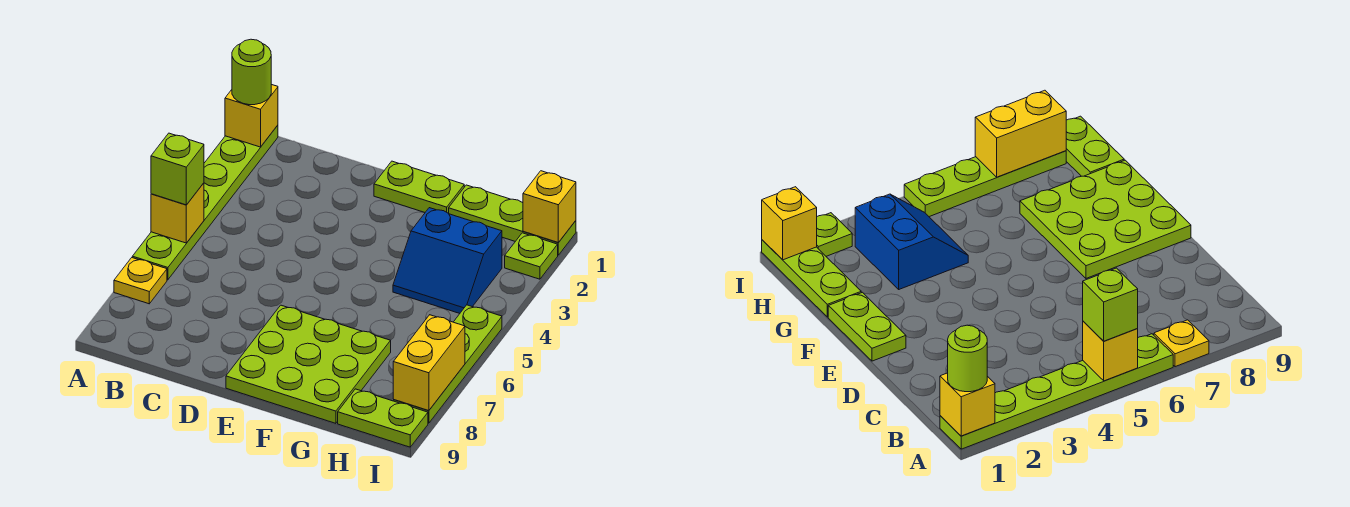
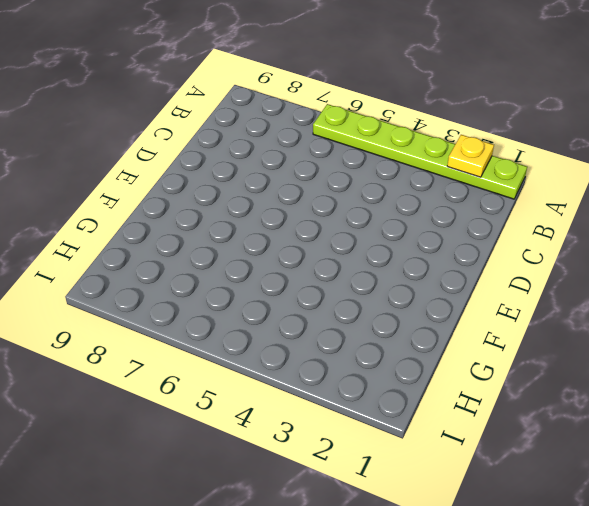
yellow plate A2 level 2 -> yellow plate A7 level 1
none -> lime plate E1:F1 level 1
none -> lime plate E7:G9 level 1
none -> lime plate G1:I1 level 1

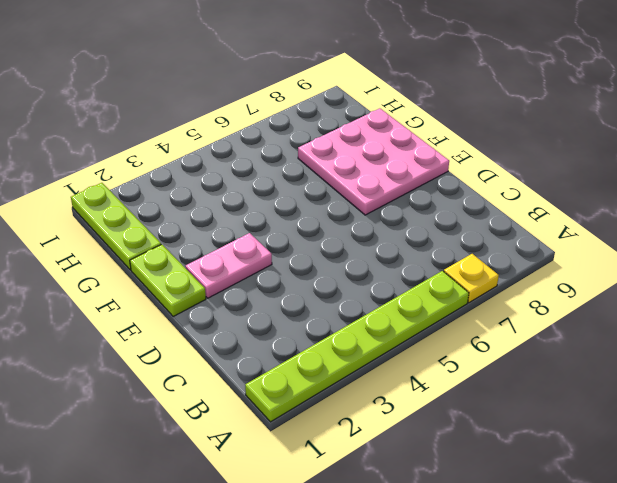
pink plate E2:E3 level 1 -> none
pink plate E7:G9 level 1 -> lime plate E7:G9 level 1
none -> blue slope G3:H4 level 1 top 3
none -> lime plate H9:I9 level 1
none -> lime plate I2 level 1

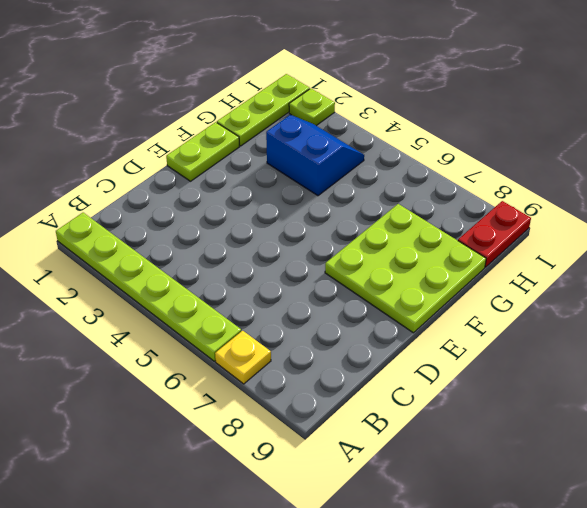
blue slope G3:H4 level 1 top G -> blue slope G3:H4 level 1 top 3
red plate H9:I9 level 1 -> lime plate H9:I9 level 1
none -> lime plate I5:I8 level 1
none -> yellow brick A1 level 2
none -> yellow brick A5 level 2

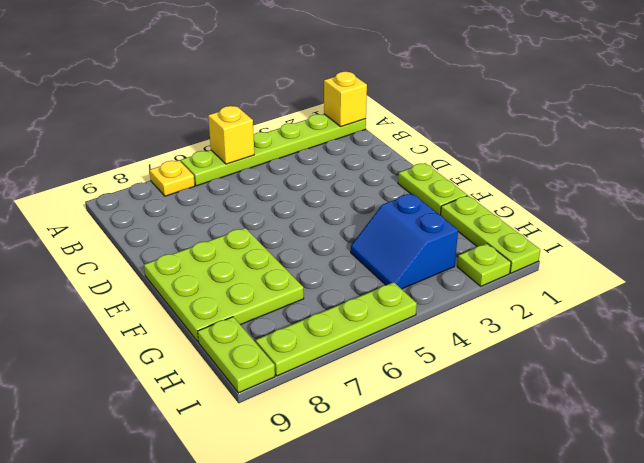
none -> yellow brick I1 level 2
none -> yellow brick I7:I8 level 2
none -> lime round brick A1 level 3

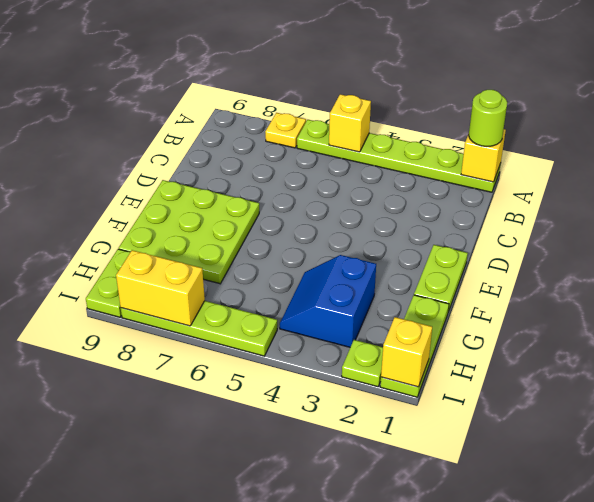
none -> lime brick A5 level 3

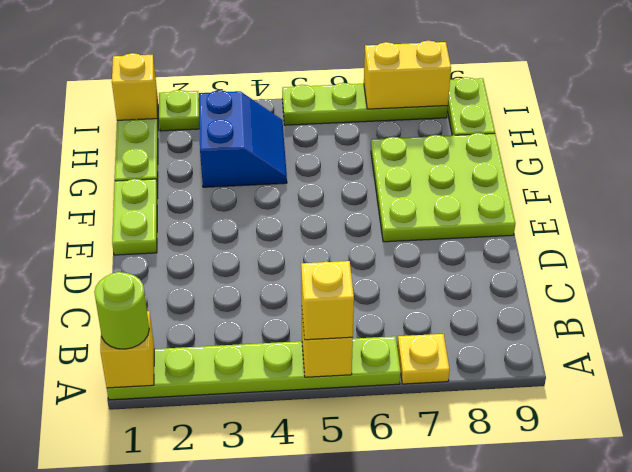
yellow brick A5 level 3 -> lime brick A5 level 3

